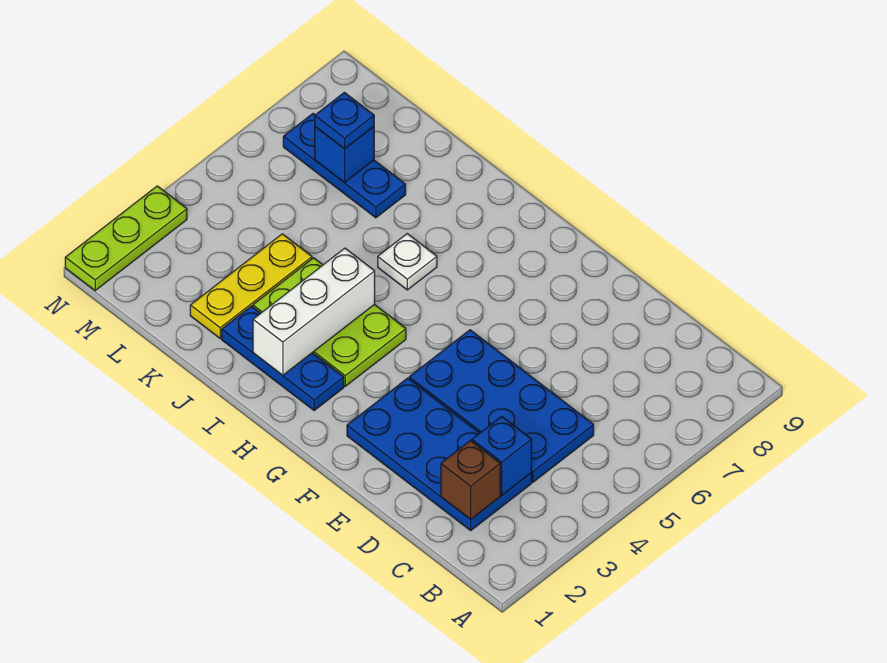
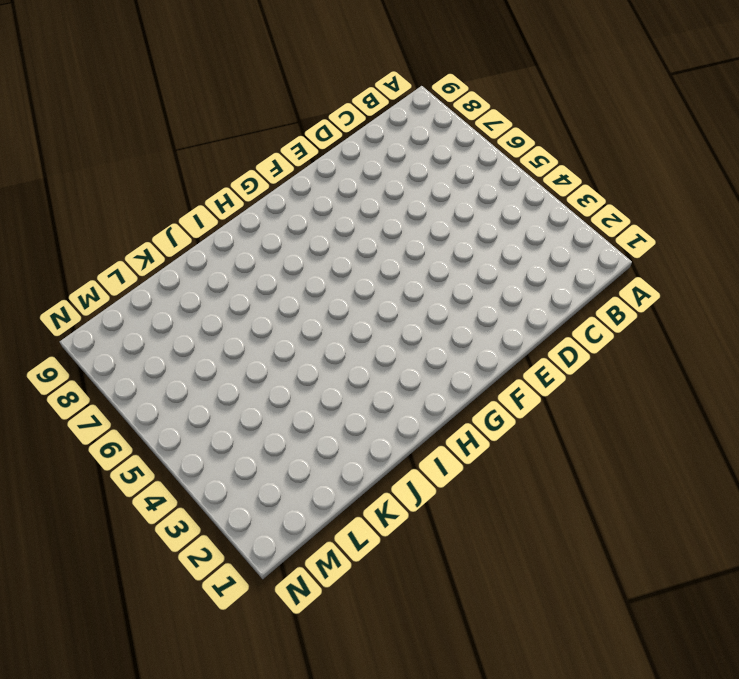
none -> blue plate C2:F3 level 1
none -> blue plate C4:F5 level 1
none -> blue plate H2:J2 level 1

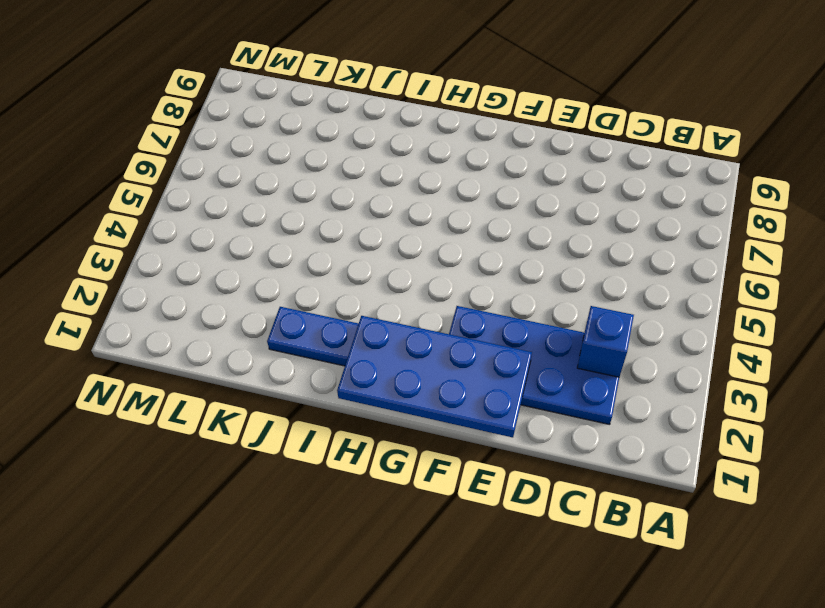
blue plate E1:H2 level 2 -> blue plate C4:F5 level 1
none -> lime plate H3:J4 level 1
none -> white plate I6 level 1
none -> yellow plate K2:K4 level 1

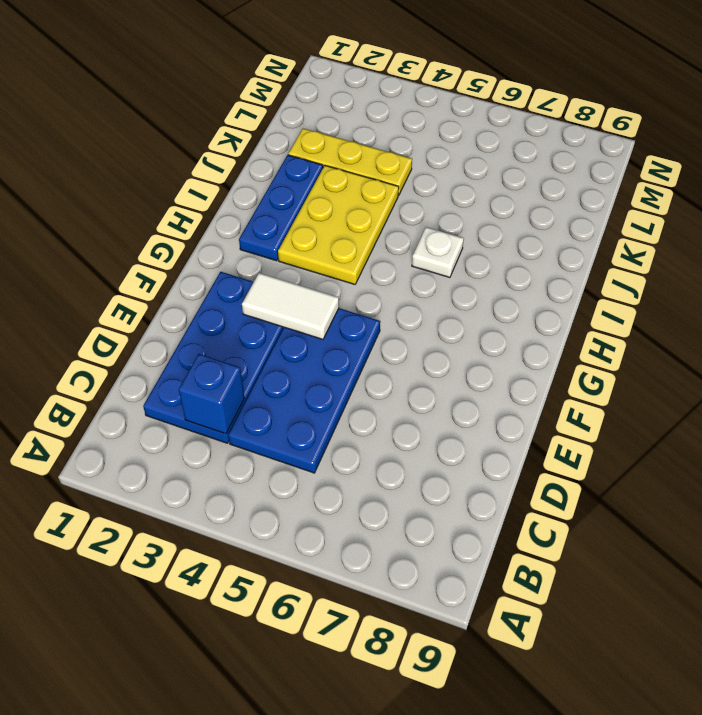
white tile F3:F4 level 2 -> none
yellow plate H3:J4 level 1 -> lime plate H3:J4 level 1
none -> blue plate K7:M7 level 1
none -> lime plate N1:N3 level 1
none -> brown brick C2 level 2

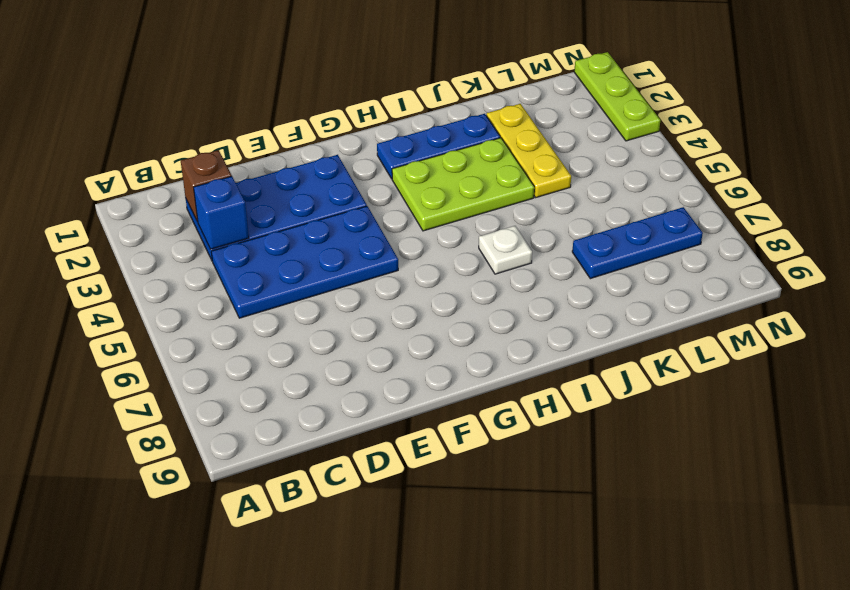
none -> white brick I2:I4 level 2
none -> blue brick L7 level 2
none -> blue plate L7 level 3

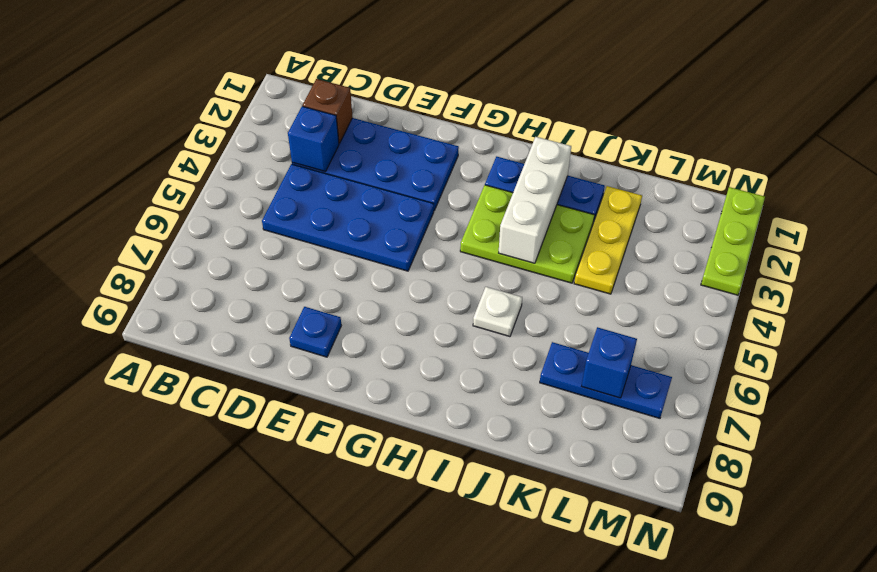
blue plate E8 level 1 -> blue plate L7 level 3

